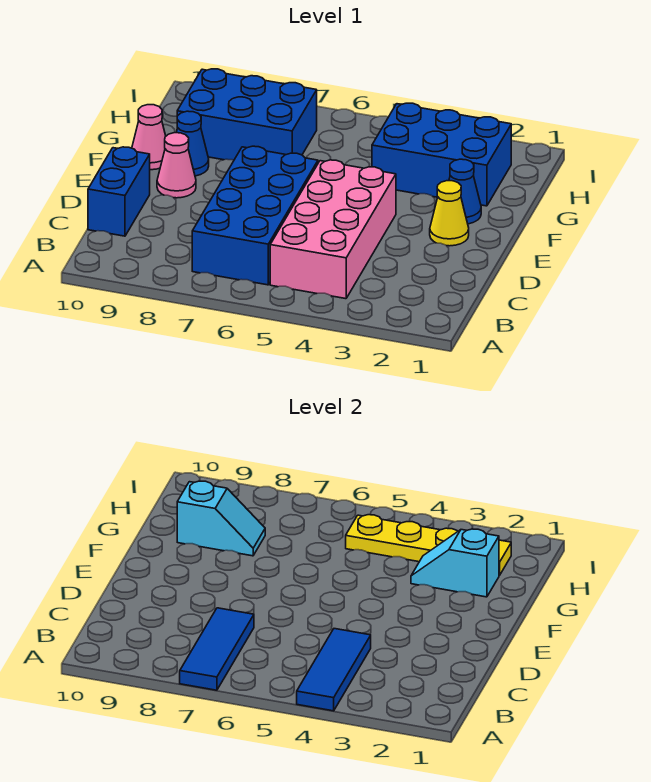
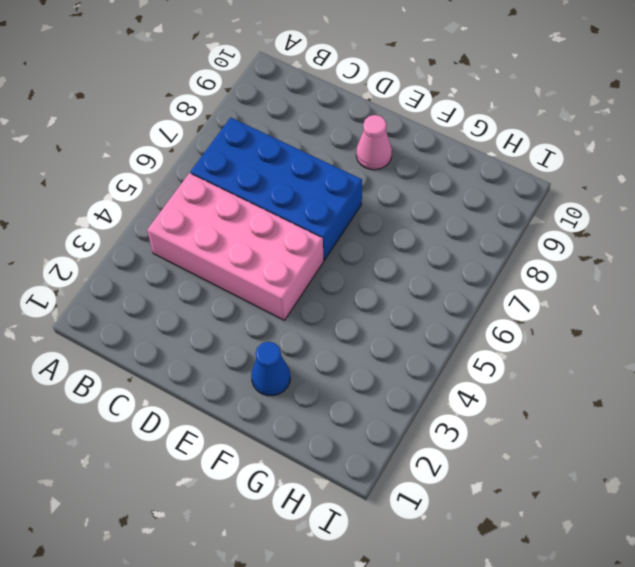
none -> blue brick C10:D10 level 1
none -> yellow cone E2 level 1
none -> blue cone F9 level 1

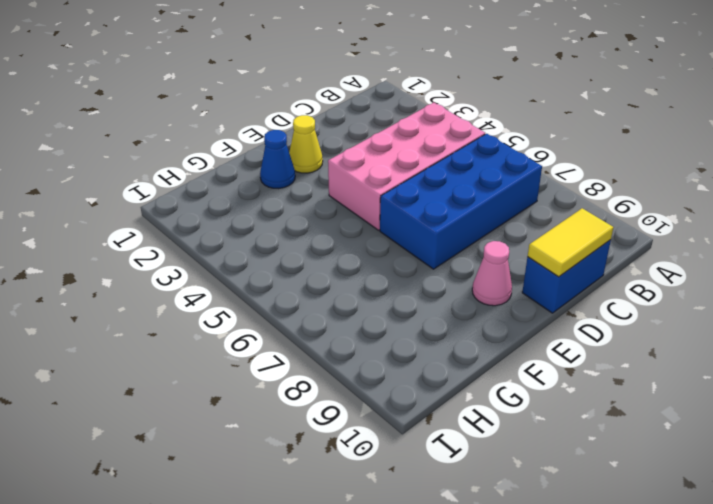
yellow tile C10:D10 level 2 -> none
none -> blue cone F9 level 1
none -> pink cone F10 level 1
none -> blue brick G2:H4 level 1

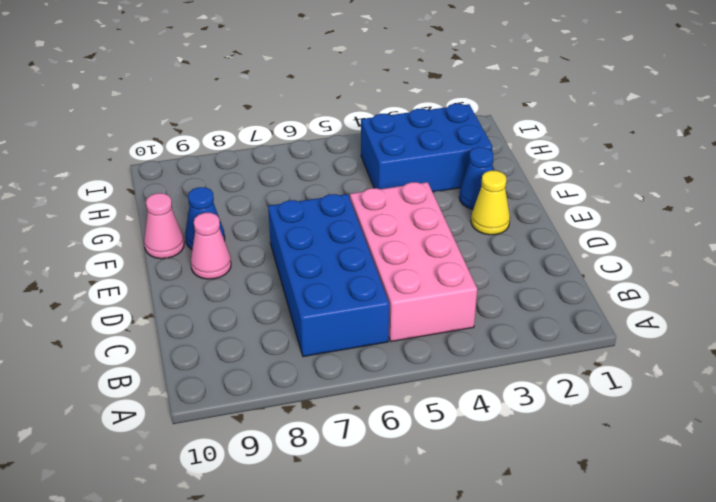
none -> blue brick C10:D10 level 1
none -> blue brick G7:H9 level 1
none -> blue tile A4:C4 level 2

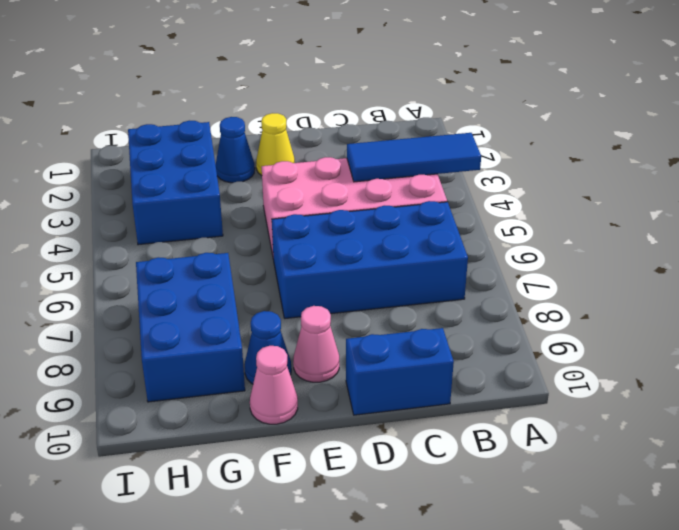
none -> blue tile A7:C7 level 2
none -> cyan slope G2:G3 level 2 top 2
none -> cyan slope G8:G9 level 2 top 9

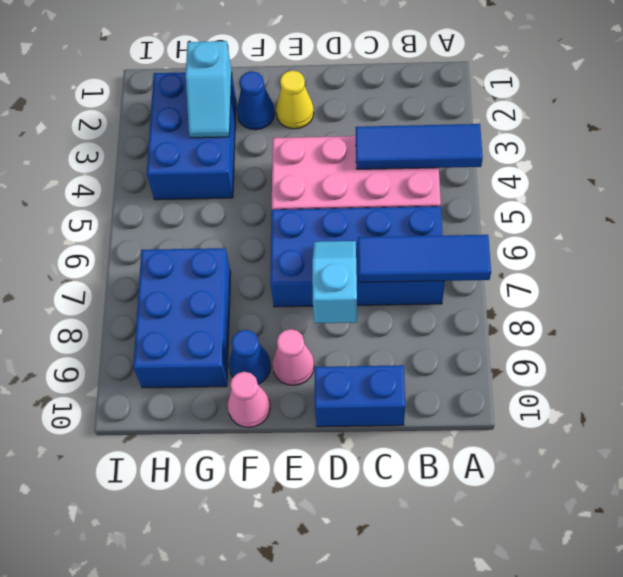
cyan slope D7:D8 level 2 top 8 -> cyan slope G8:G9 level 2 top 9
none -> yellow plate H2:H5 level 2

